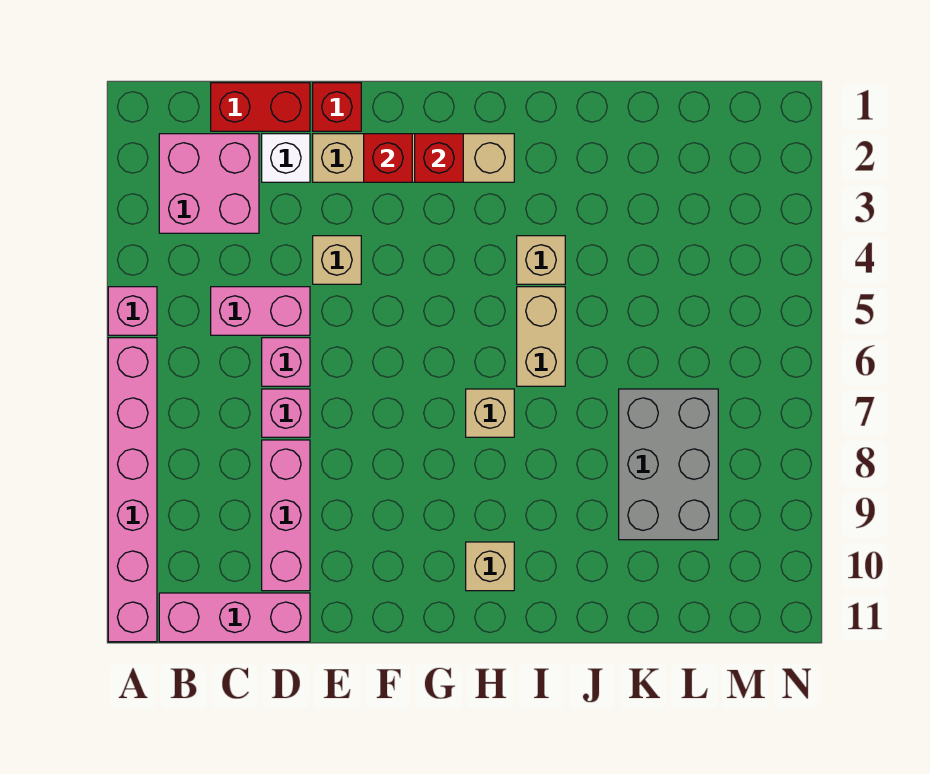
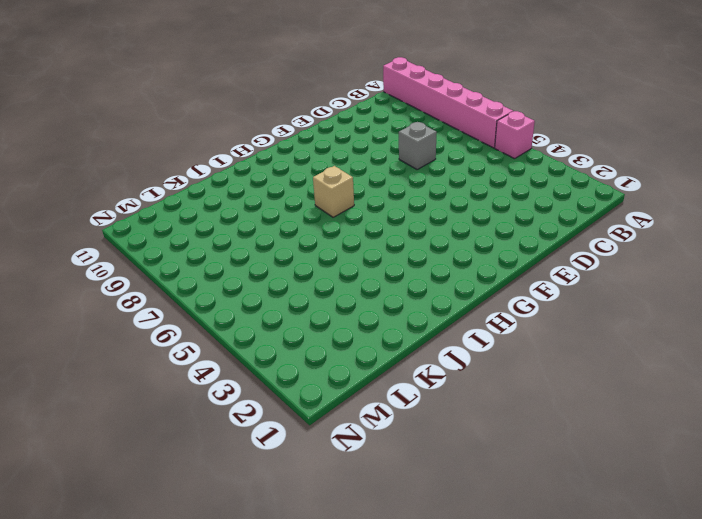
grey brick D7 level 1 -> pink brick D7 level 1
none -> pink brick B2:C3 level 1
none -> pink brick B11:D11 level 1
none -> red brick C1:D1 level 1

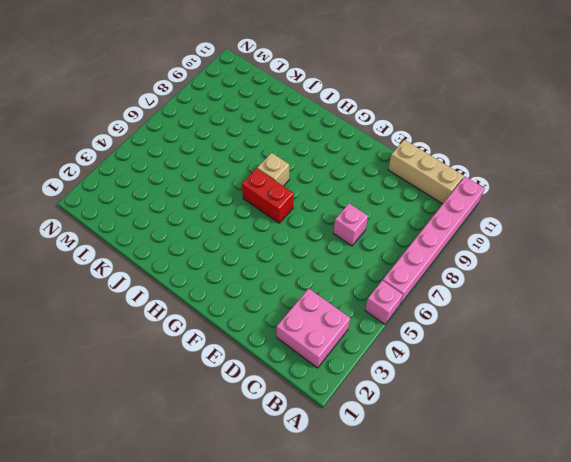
tan brick B11:D11 level 1 -> pink brick B11:D11 level 1
red brick G6:H6 level 1 -> red brick C1:D1 level 1
none -> pink brick C5:D5 level 1
none -> white brick D2 level 1
none -> pink brick D6 level 1

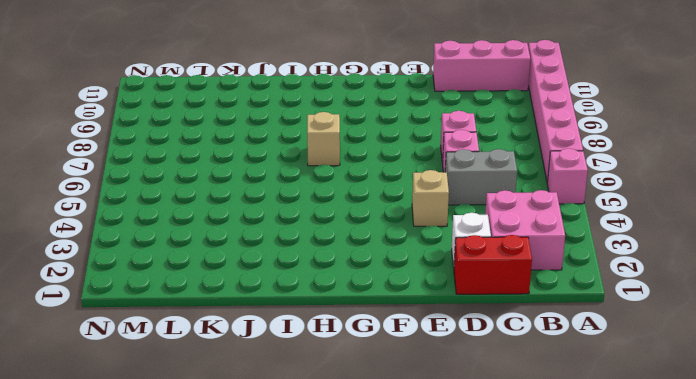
grey brick C5:D5 level 1 -> pink brick C5:D5 level 1
none -> pink brick D8:D10 level 1
none -> red brick E1 level 1
none -> tan brick E2:H2 level 1

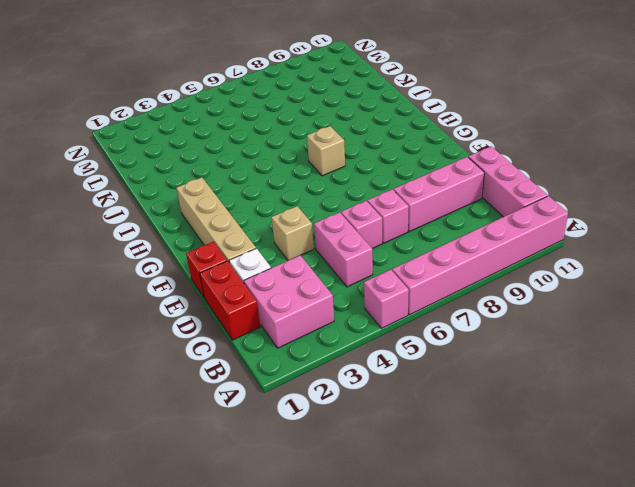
none -> tan brick H10 level 1
none -> tan brick I4 level 1
none -> tan brick I5:I6 level 1

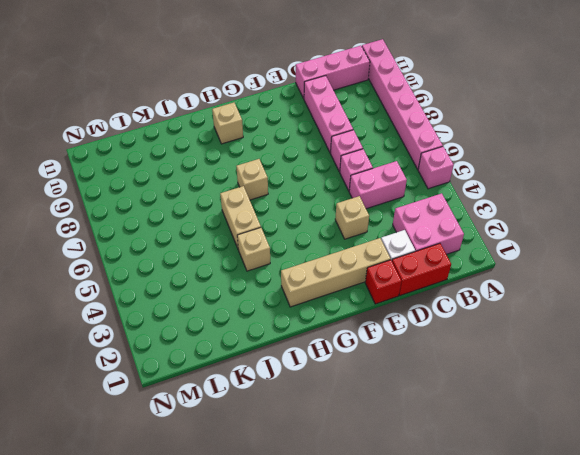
none -> grey brick K7:L9 level 1
none -> red brick F2 level 2
none -> red brick G2 level 2

